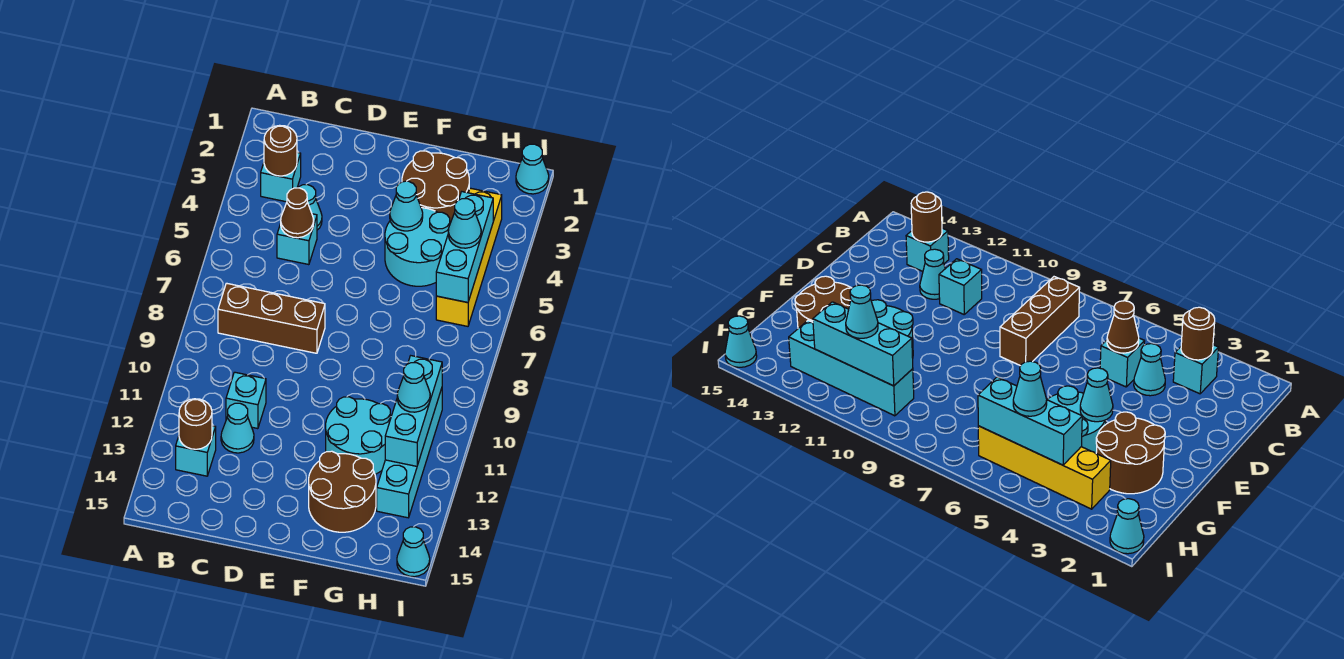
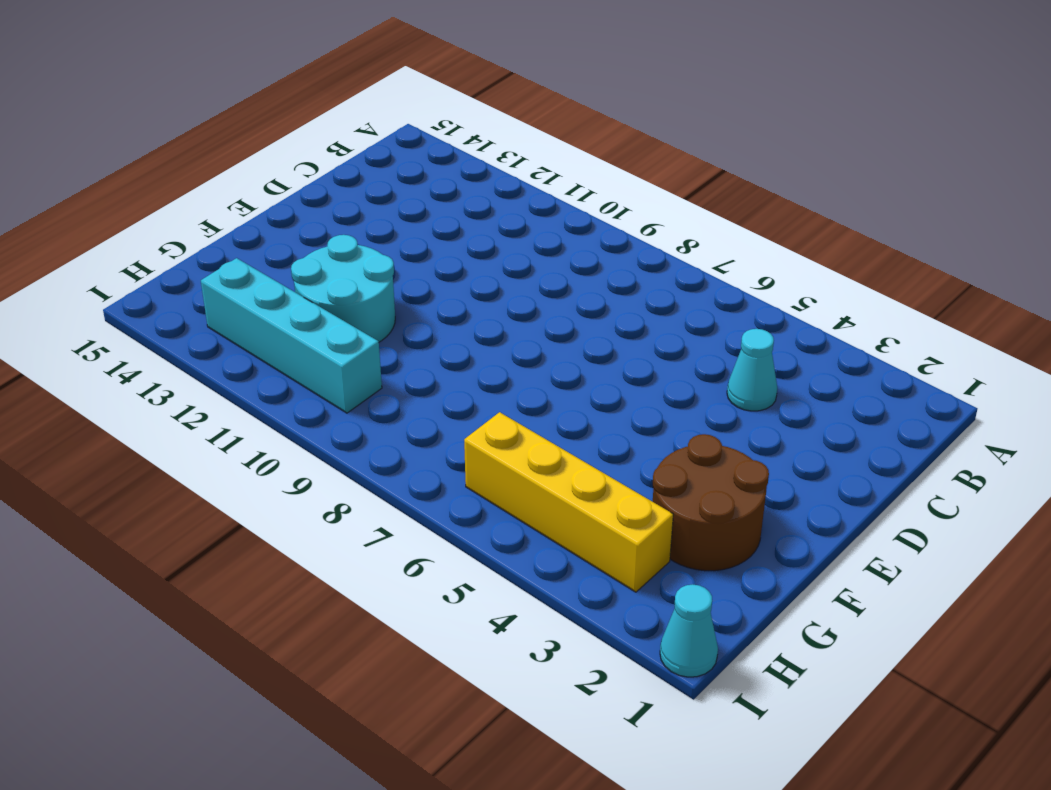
none -> cyan brick B3 level 1
none -> brown brick B8:D8 level 1
none -> cyan brick B13 level 1

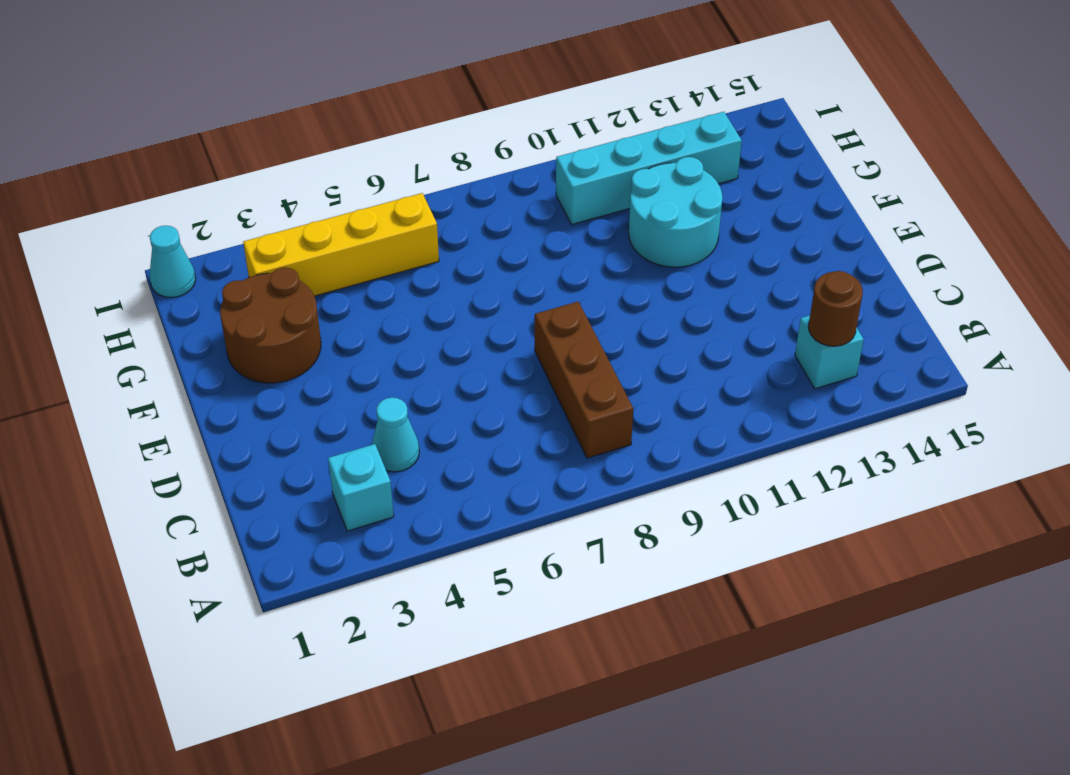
none -> cyan brick C5 level 1
none -> cyan brick C11 level 1
none -> cyan cone C12 level 1

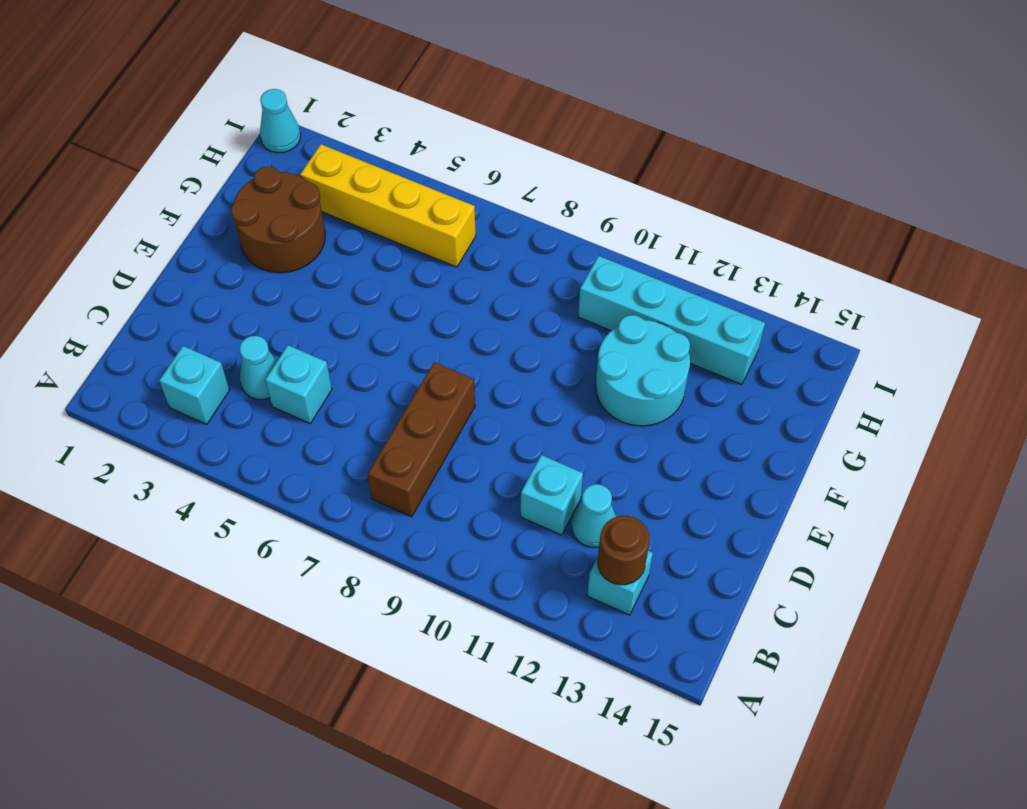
none -> cyan round brick F4:G5 level 1
none -> brown round brick F13:G14 level 1
none -> cyan cone I15 level 1

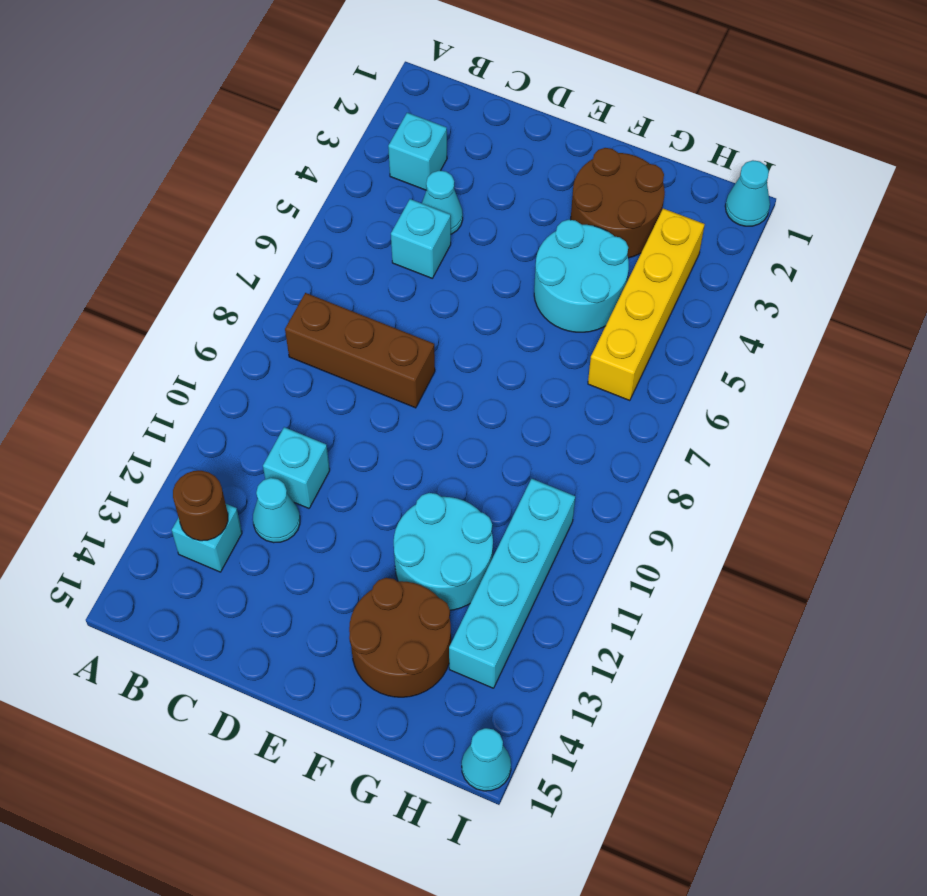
none -> brown round brick B3 level 2
none -> brown cone C5 level 2
none -> cyan cone F4 level 2

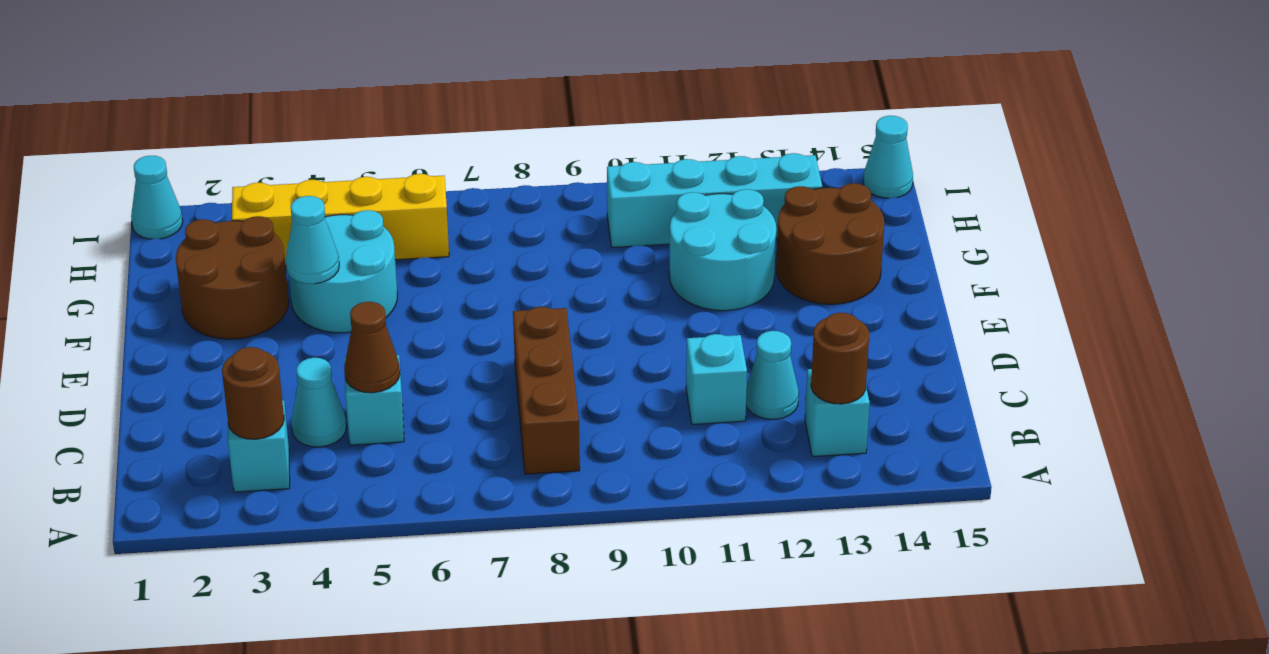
none -> cyan brick H4:H6 level 2
none -> cyan brick H10:H12 level 2
none -> cyan cone H5 level 3

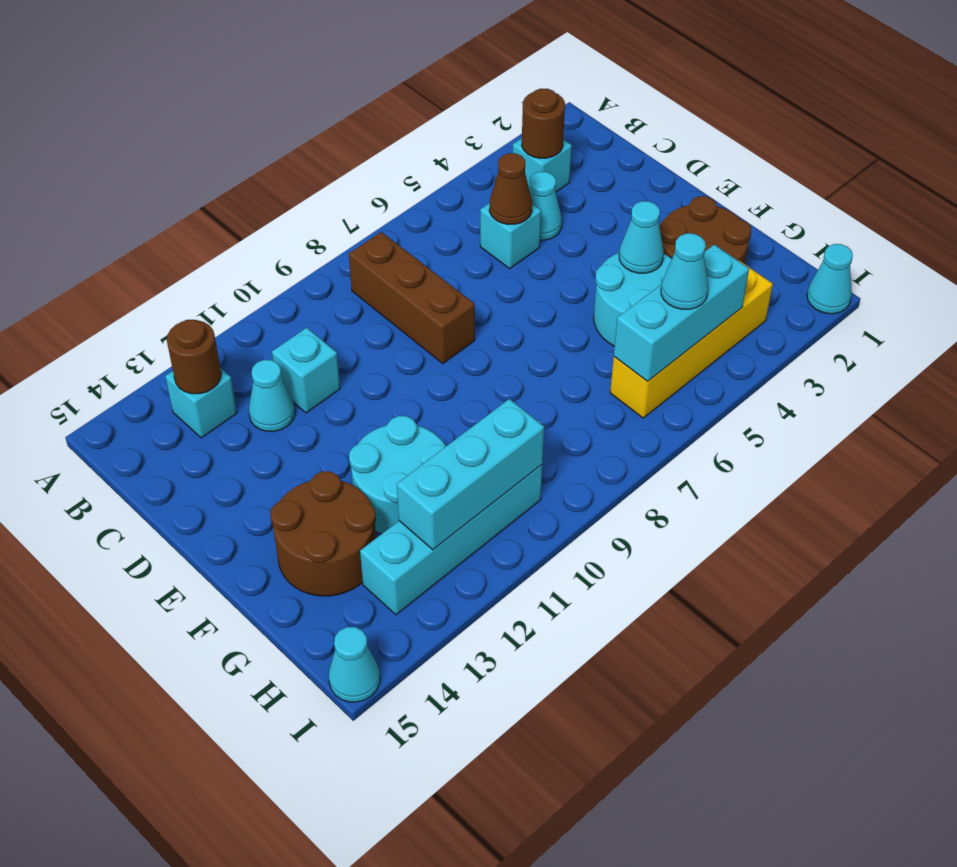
none -> cyan cone H11 level 3

